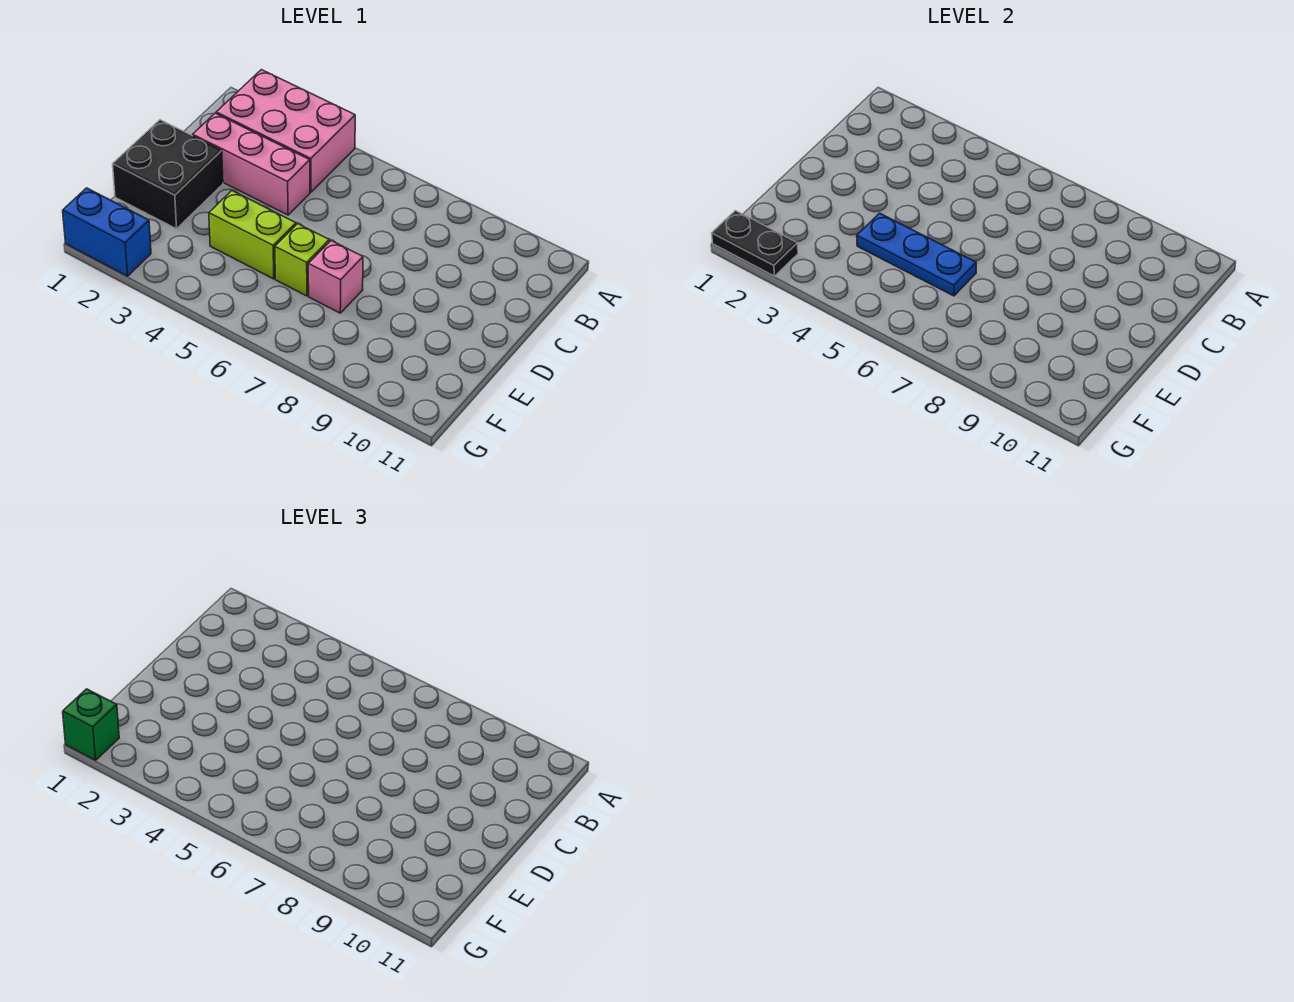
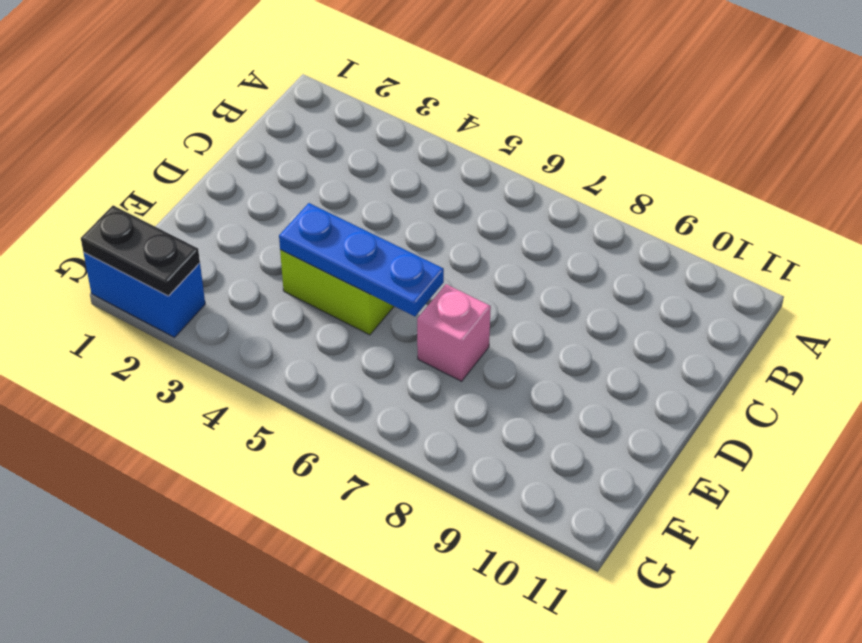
none -> pink brick A2:B4 level 1
none -> pink brick C2:C4 level 1

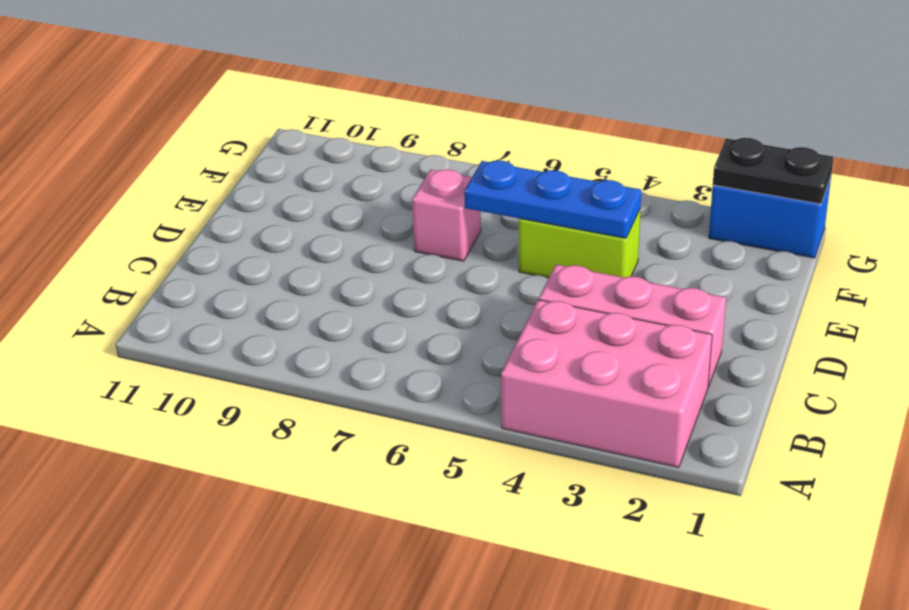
none -> black brick D1:E2 level 1
none -> lime brick E6 level 1

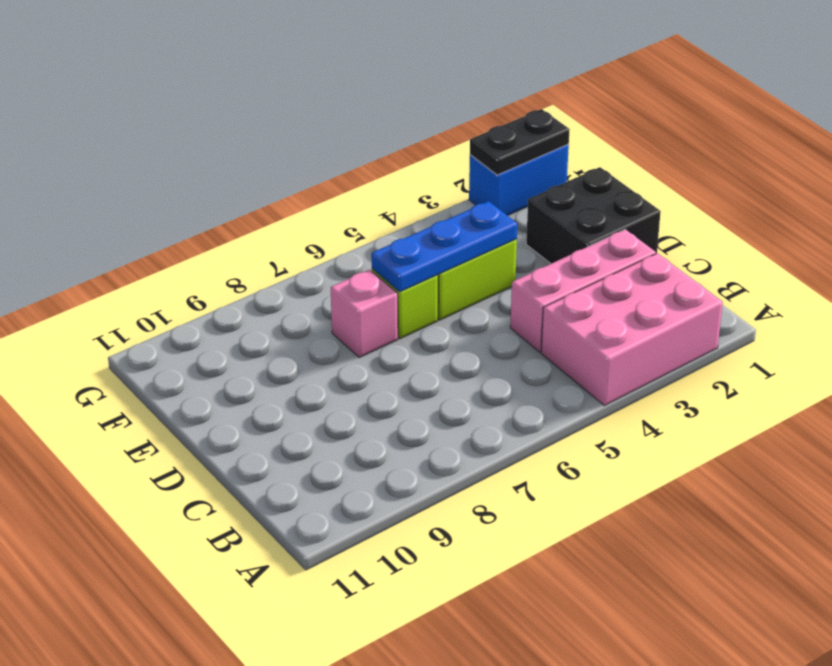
none -> green brick G1 level 3

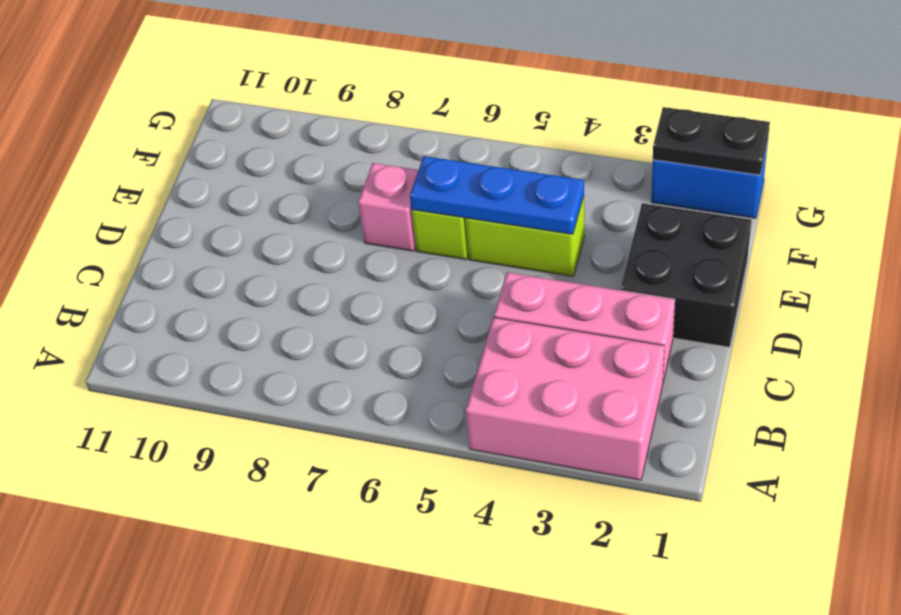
none -> green brick G1 level 3

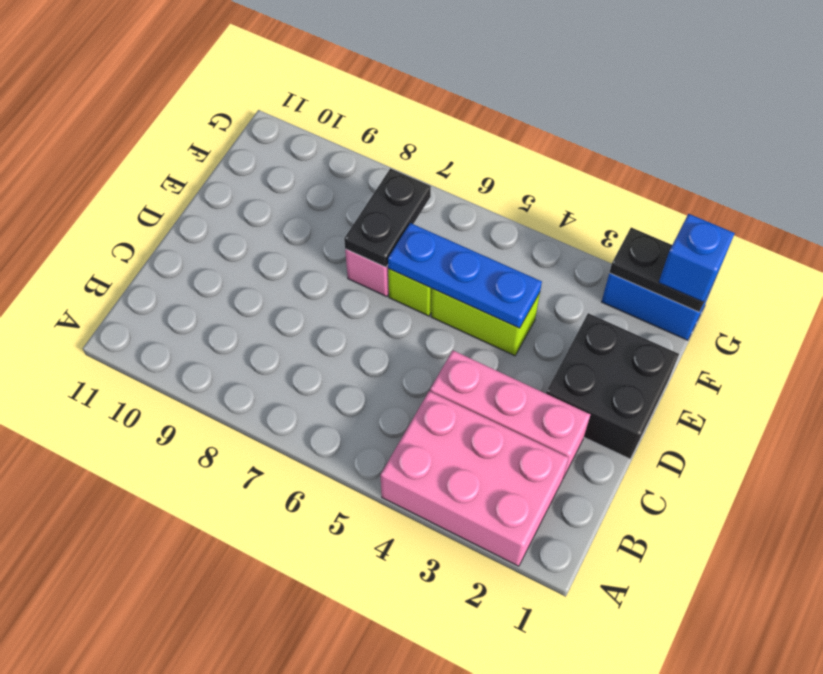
black plate E7:F7 level 2 -> none
blue brick G1 level 3 -> green brick G1 level 3

